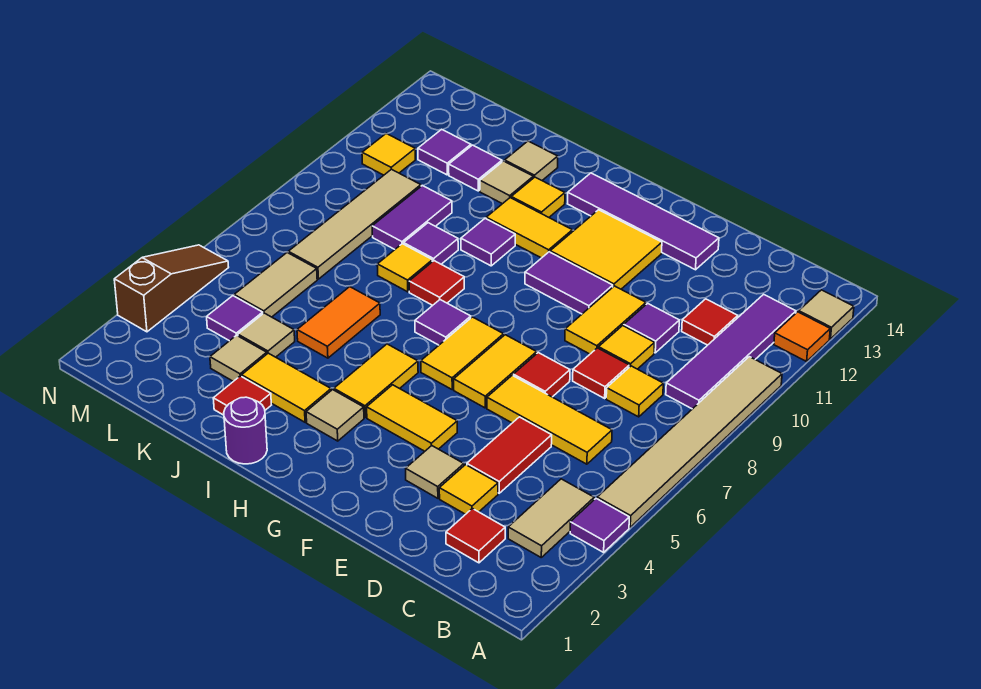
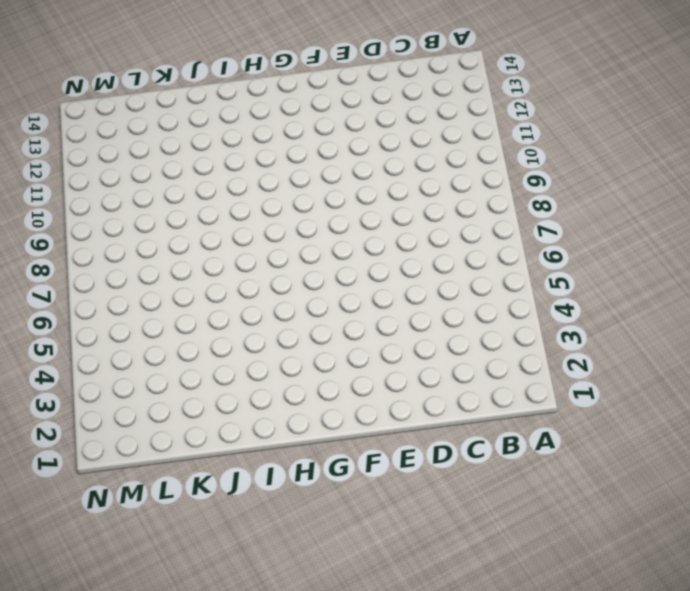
none -> purple tile A4 level 1
none -> tan tile A5:A10 level 1
none -> orange tile A12 level 1
none -> tan tile A13 level 1

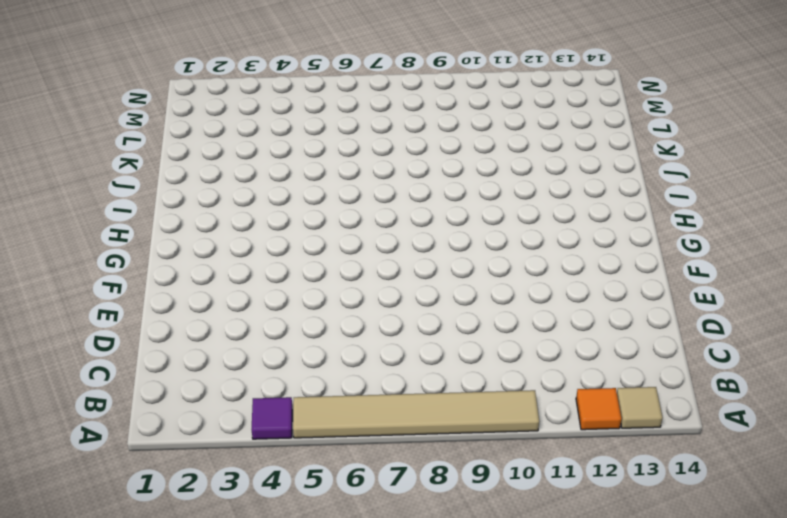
none -> tan tile B3:B4 level 1
none -> purple tile B9:B12 level 1
none -> red tile C2 level 1
none -> yellow tile C6:E6 level 1

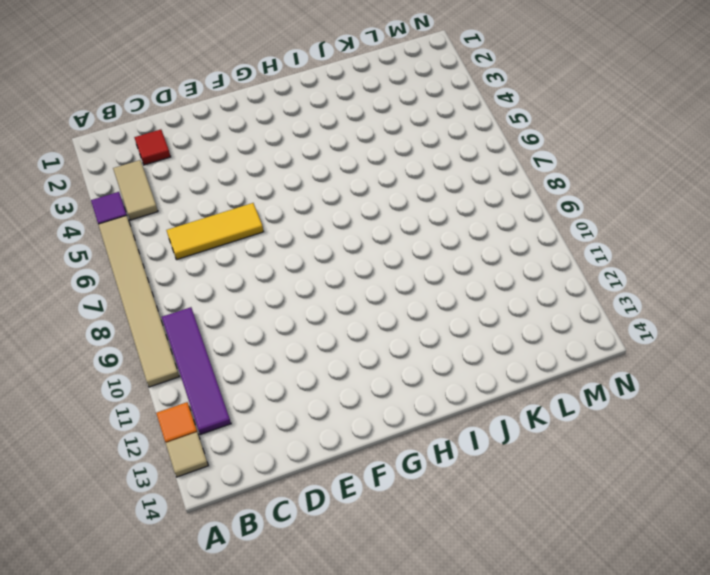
none -> yellow tile C8 level 1
none -> red tile C11 level 1
none -> yellow tile D3 level 1
none -> red tile D4:D5 level 1

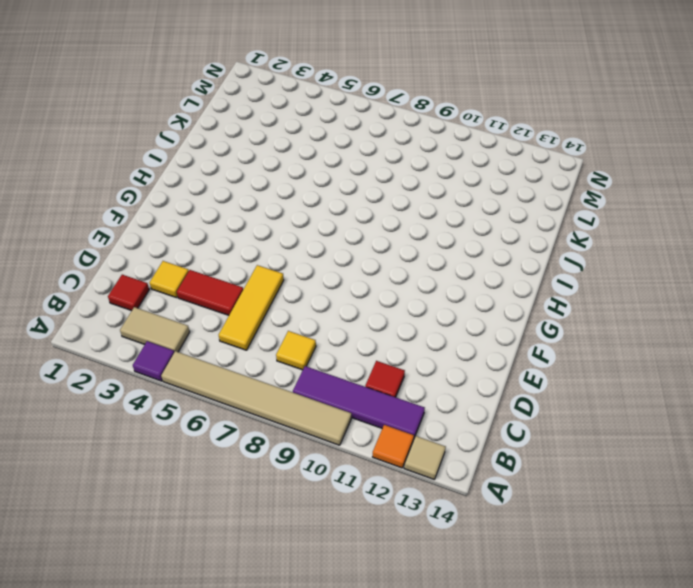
none -> red tile D8 level 1
none -> yellow tile D9 level 1
none -> purple tile D10 level 1
none -> tan tile E3 level 1

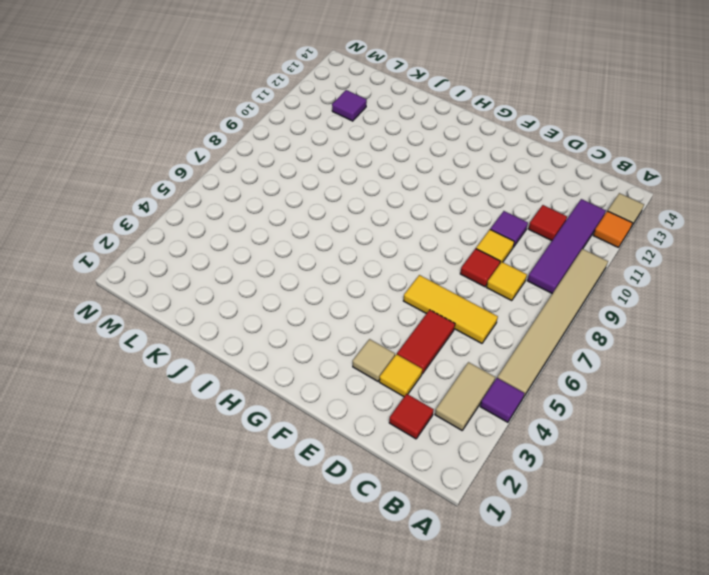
none -> red tile E7 level 1
none -> yellow tile E9:E10 level 1
none -> purple tile E13:H13 level 1
none -> yellow tile F4:G4 level 1

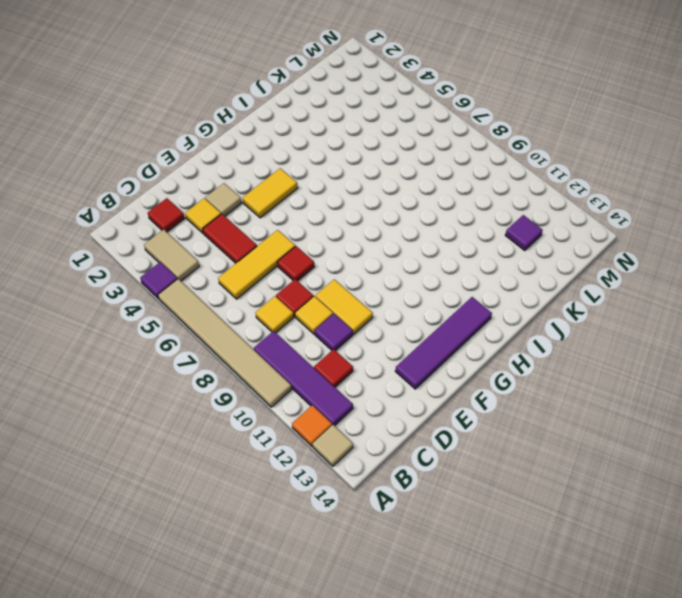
none -> yellow tile F6:F7 level 1
none -> purple tile F10:G10 level 1
none -> yellow tile F11:G12 level 1
none -> yellow tile G6:G7 level 1

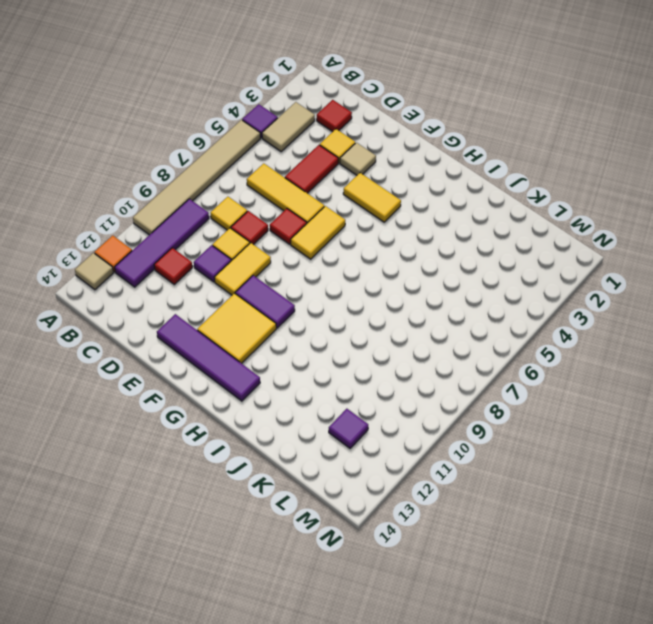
none -> yellow tile G6:G7 level 1
none -> tan tile H3 level 1
none -> yellow tile H4:H5 level 1
none -> purple tile H7 level 1

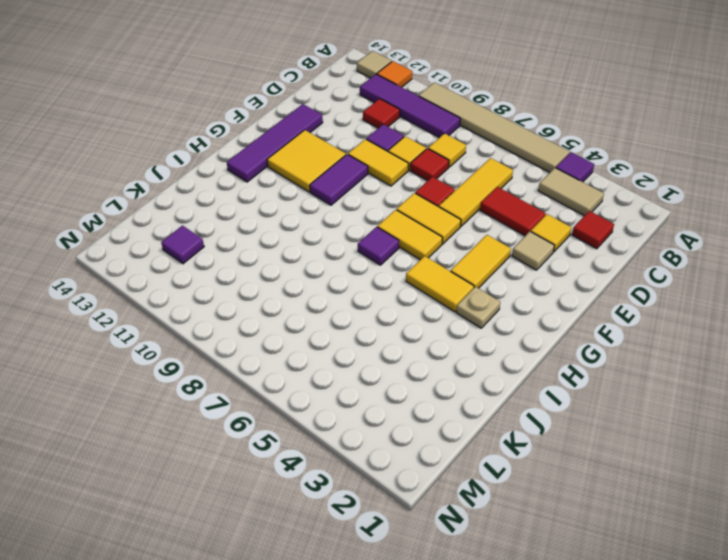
tan plate H3 level 1 -> tan tile H3 level 1
none -> yellow tile H11:I11 level 1
none -> purple round brick I1 level 1
none -> yellow tile I3:J3 level 1
none -> red tile I8 level 1

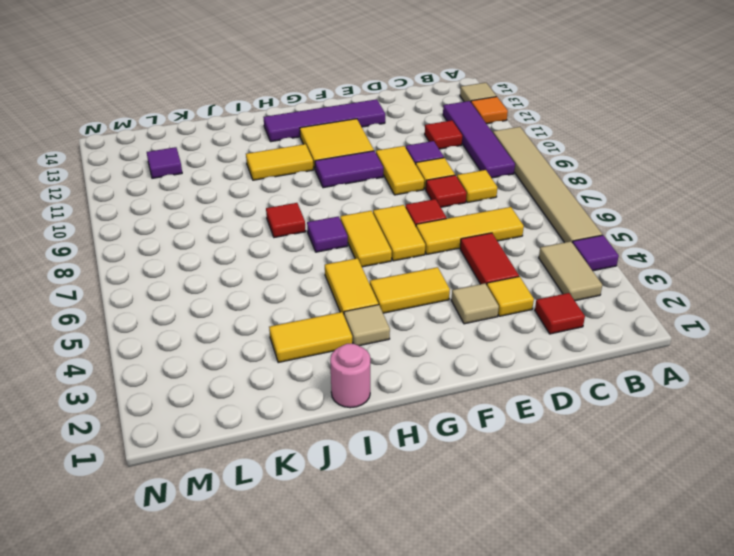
pink round brick I1 level 1 -> purple round brick I1 level 1
none -> purple tile I10 level 1
none -> yellow tile I12 level 1
none -> red tile J2 level 1
none -> orange tile J5:J6 level 1

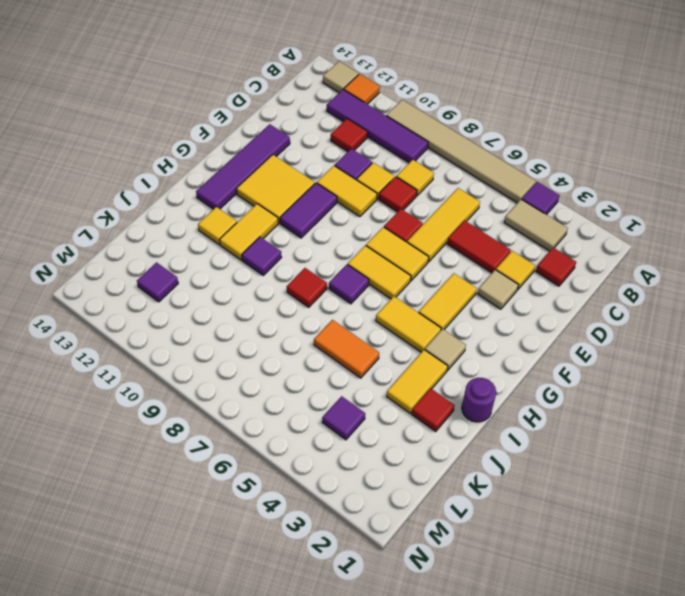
none -> yellow tile J8 level 1
none -> purple tile J9 level 1
none -> tan tile J12 level 1
none -> tan tile J13 level 1

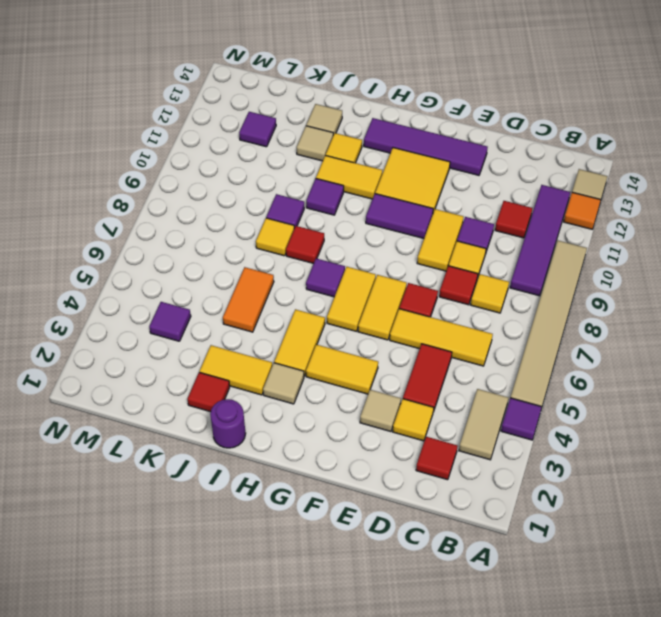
none -> tan tile K3 level 1
none -> tan tile K4 level 1
none -> purple tile K9:K10 level 1
none -> purple tile K12 level 1

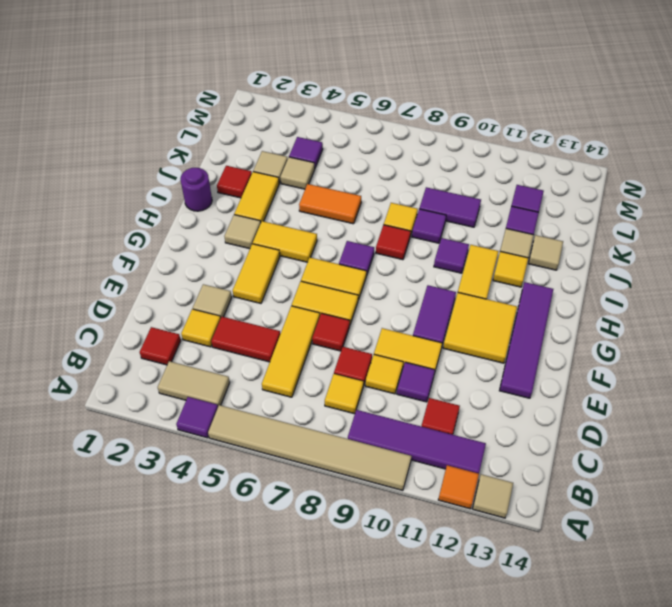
none -> tan tile L5:L6 level 1
none -> tan tile L7:L10 level 1
none -> yellow tile M11 level 1
none -> brown slope N3:N5 level 1 top 3

